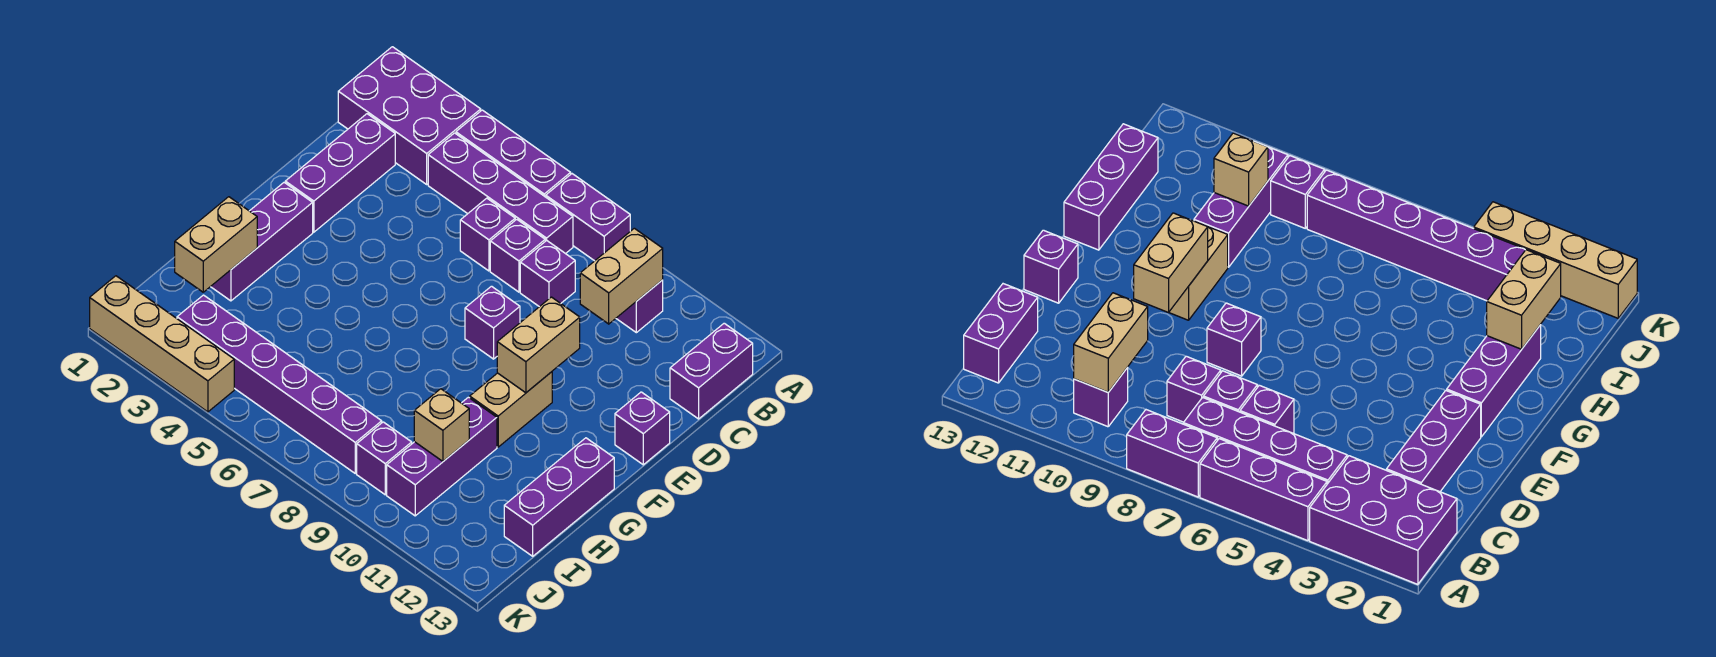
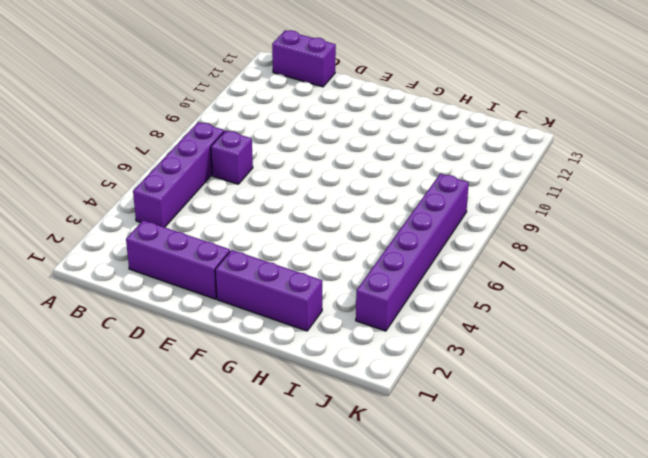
none -> purple brick A1:B3 level 1
none -> purple brick A4:A6 level 1
none -> purple brick A7:A8 level 1

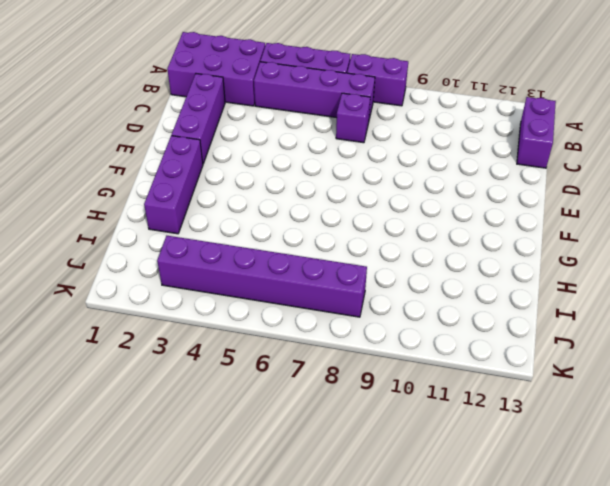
none -> purple brick B10 level 1
none -> purple brick C6 level 1
none -> purple brick C8 level 1

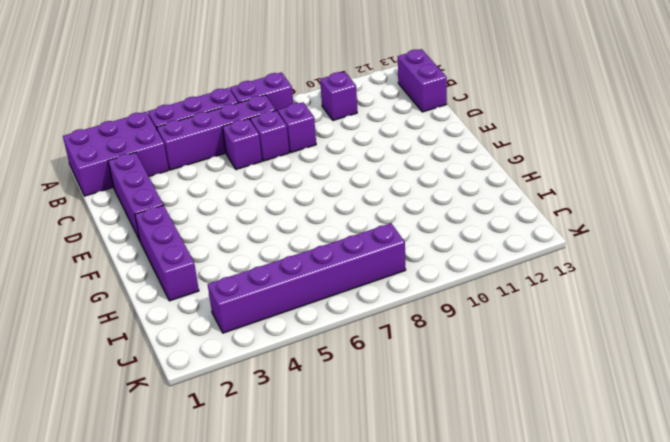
none -> purple brick E8 level 1
none -> purple brick E13 level 1
none -> tan brick F10:G10 level 1

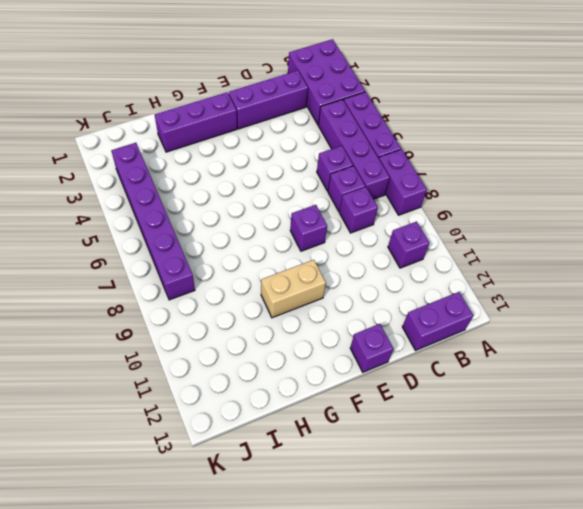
none -> purple brick G13:I13 level 1
none -> purple brick H10:J10 level 1
none -> purple brick J9 level 1

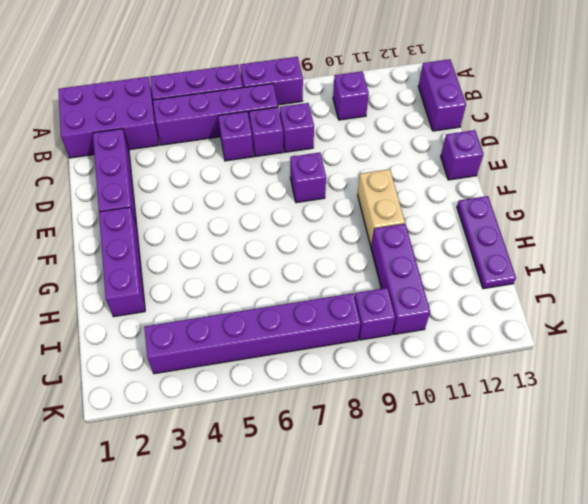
purple plate G13:I13 level 1 -> purple brick G13:I13 level 1
none -> tan brick K1:K4 level 1
none -> tan brick B10:C10 level 2
none -> tan brick E10:F10 level 2

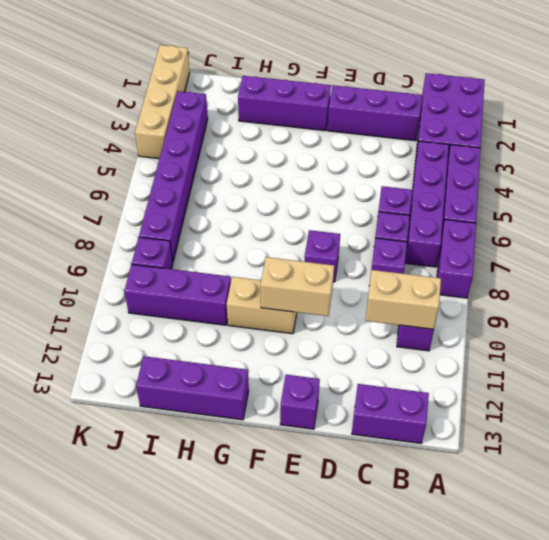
none -> tan brick H2:I2 level 2
none -> tan brick I10 level 2

